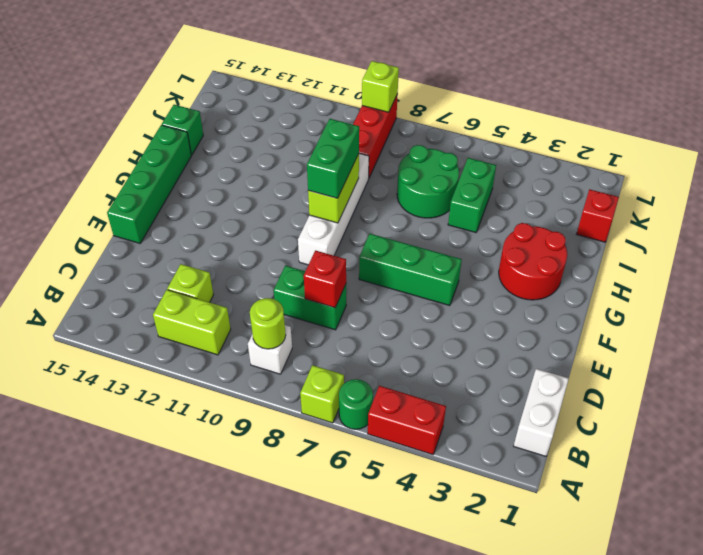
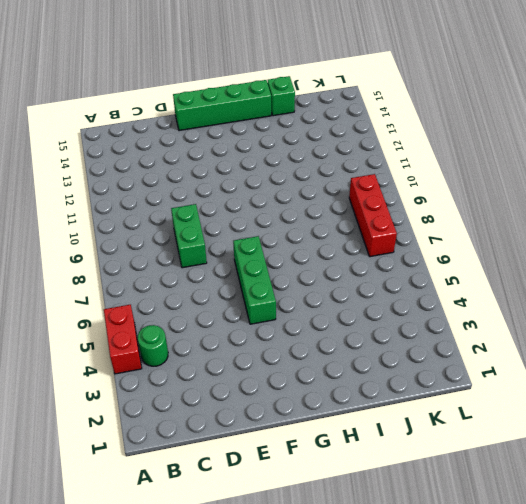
green round brick B4 level 1 -> green round brick A6 level 1
red brick K7:K9 level 1 -> red brick J9:L9 level 1
none -> lime brick A7 level 1
none -> white brick B1:C1 level 1
none -> white brick B9 level 1

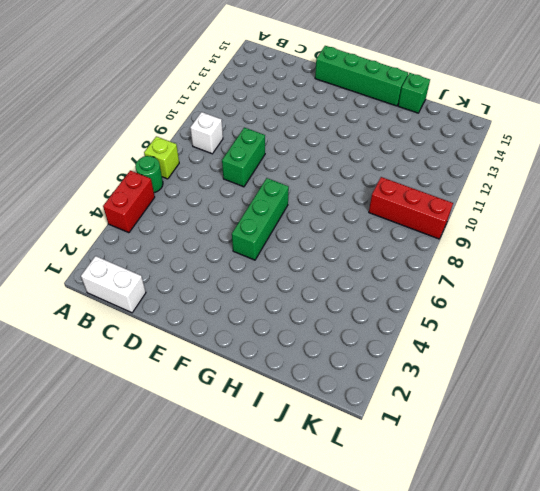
none -> lime brick B11:B12 level 1
none -> lime brick C12 level 1
none -> white brick F9:I9 level 1

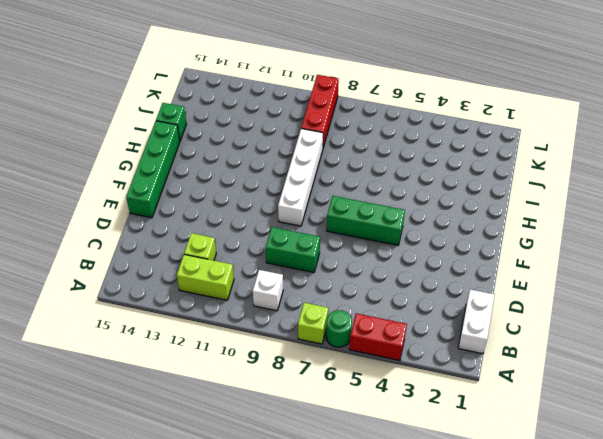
none -> red round brick G2:H3 level 1
none -> green brick I5:J5 level 1
none -> green round brick I6:J7 level 1

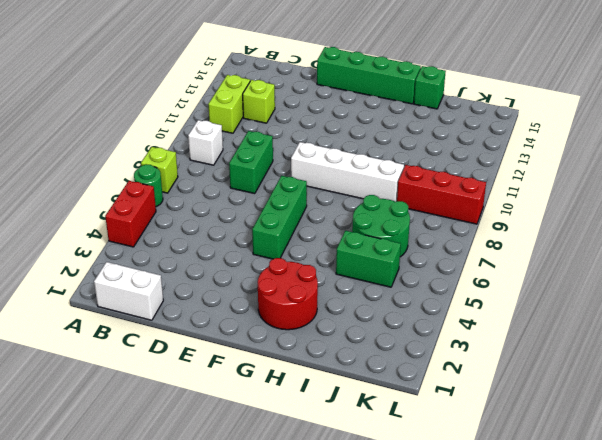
none -> red brick J1 level 1
none -> lime round brick B9 level 2
none -> red brick D8 level 2

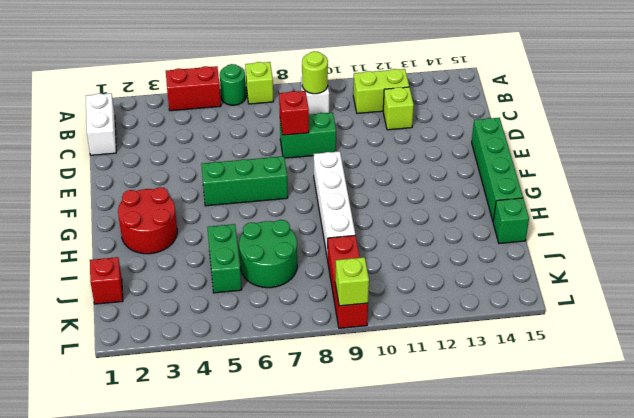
none -> lime brick G9:H9 level 2
none -> green brick G9:H9 level 3

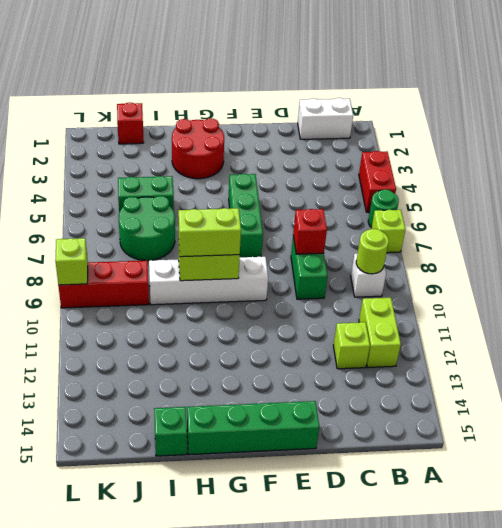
lime brick G9:H9 level 3 -> green brick G9:H9 level 3

